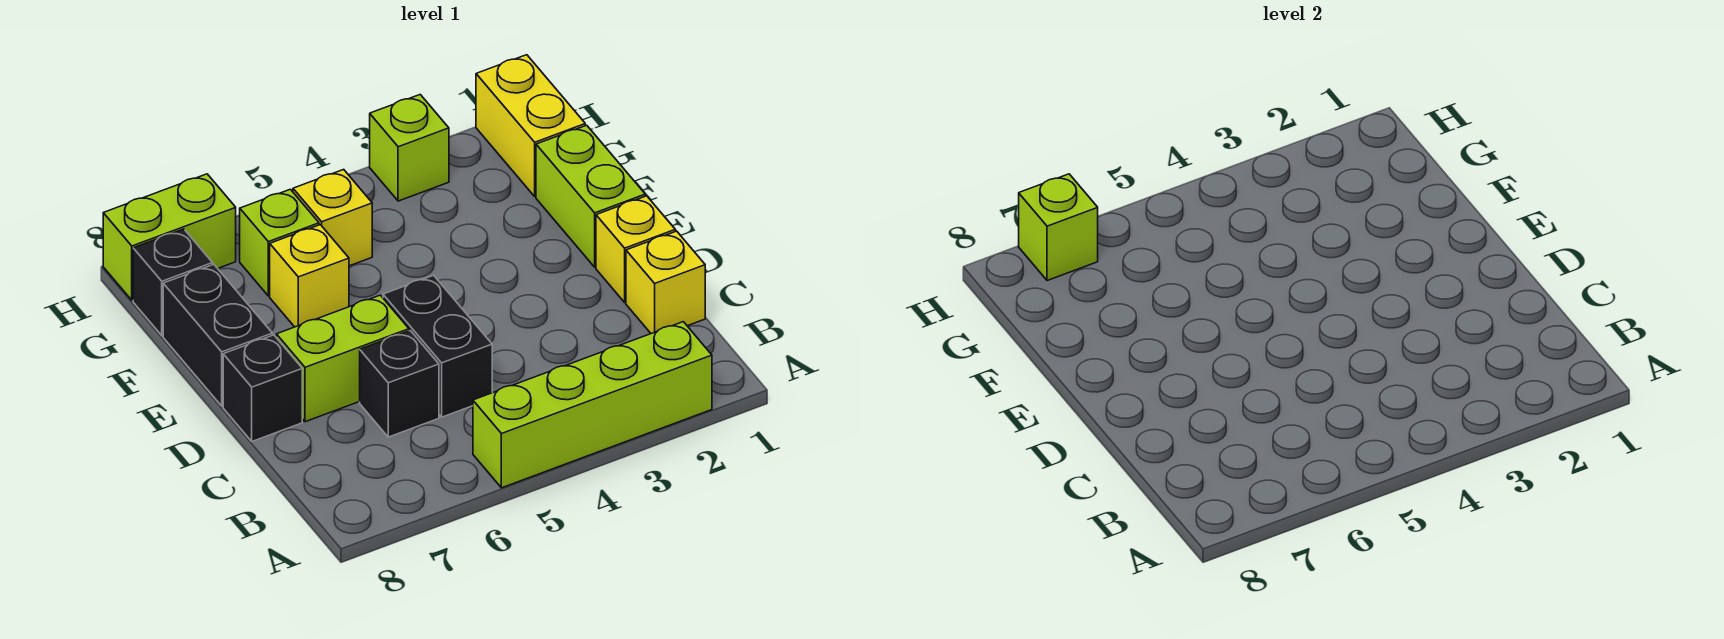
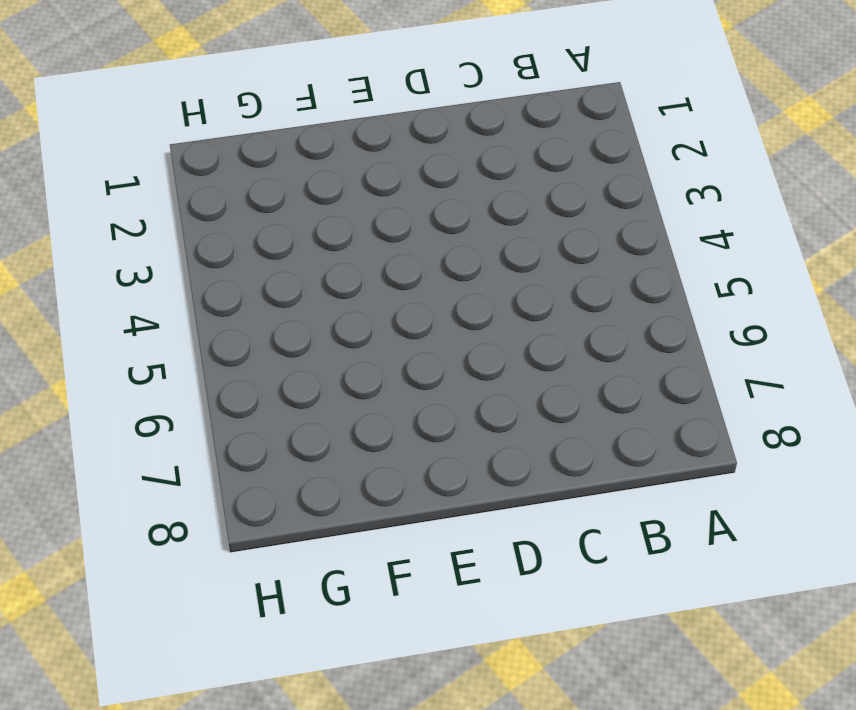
none -> lime brick A2:A5 level 1
none -> yellow brick C1 level 1
none -> black brick C5:D5 level 1

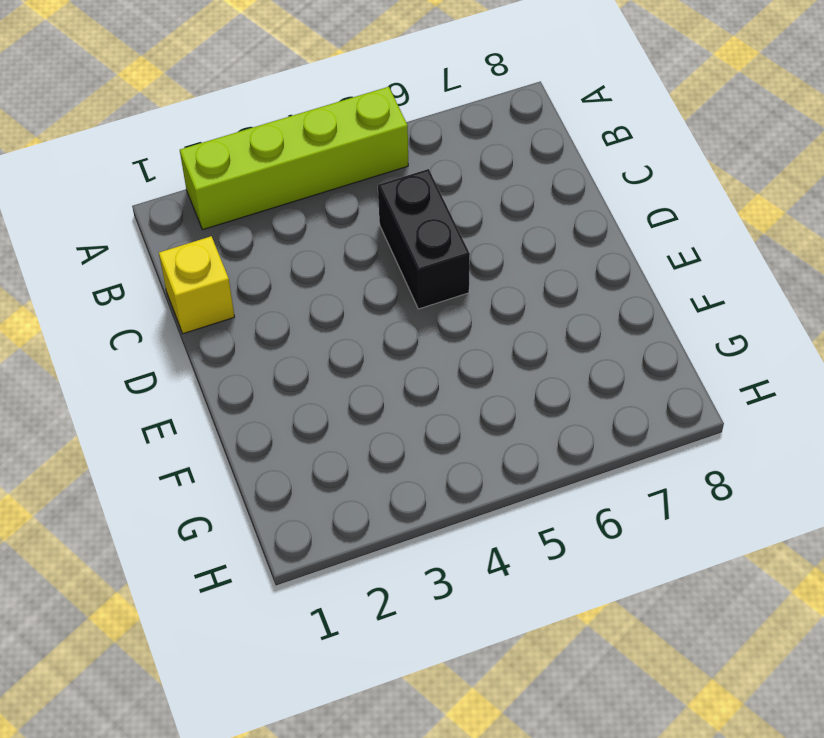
none -> black brick C6 level 1
none -> yellow brick D1 level 1
none -> lime brick D6:D7 level 1

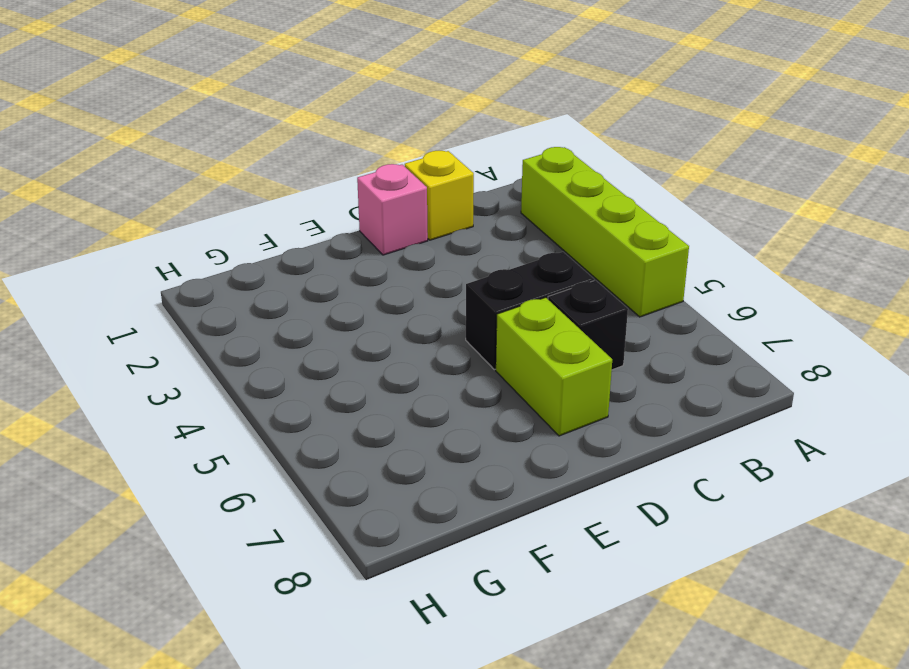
pink brick D1 level 1 -> yellow brick D1 level 1
none -> black brick D8 level 1
none -> lime brick E1:F1 level 1
none -> black brick E8:F8 level 1

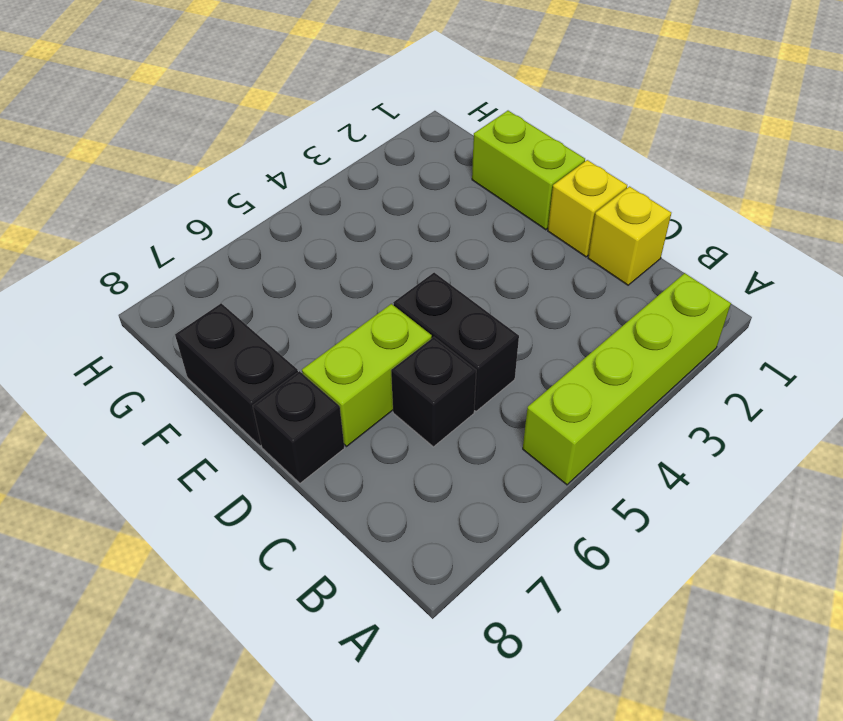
none -> yellow brick F6 level 1
none -> yellow brick G1:H1 level 1
none -> yellow brick G5 level 1

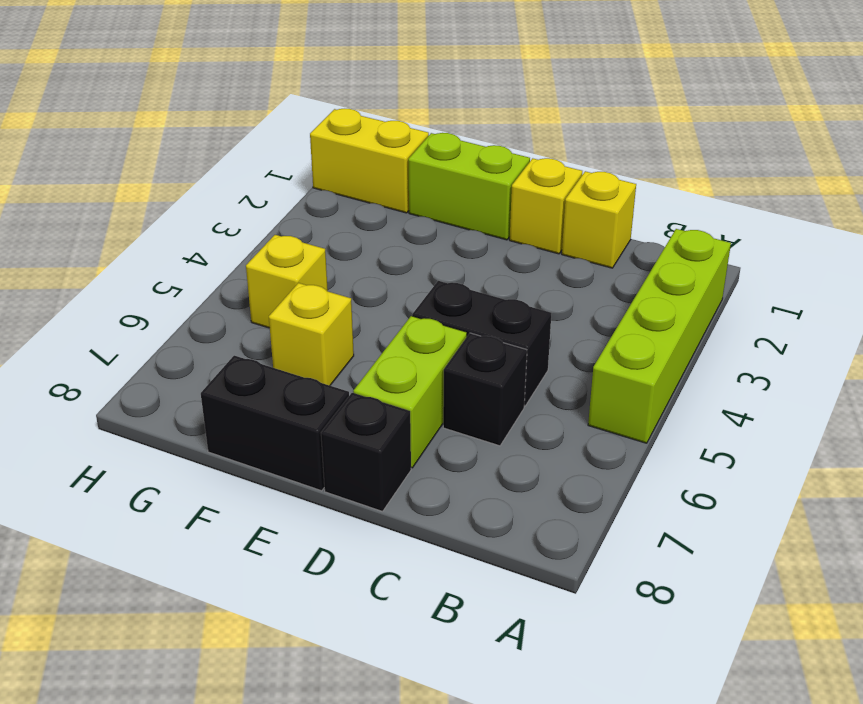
none -> lime brick G6 level 1
none -> black brick G8 level 1
none -> lime brick H3 level 1

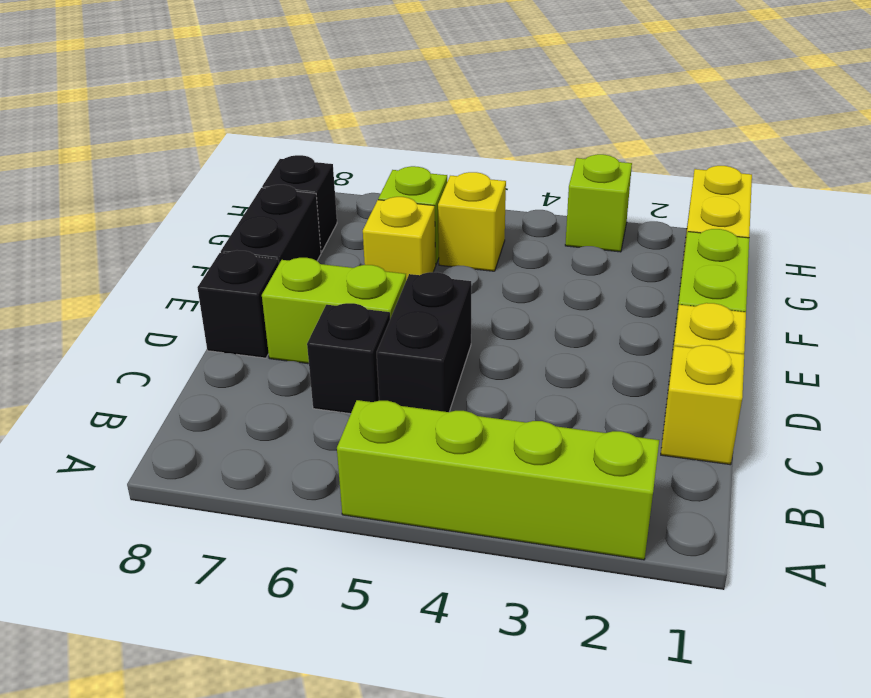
none -> lime brick H7:H8 level 1
none -> lime brick H7 level 2

